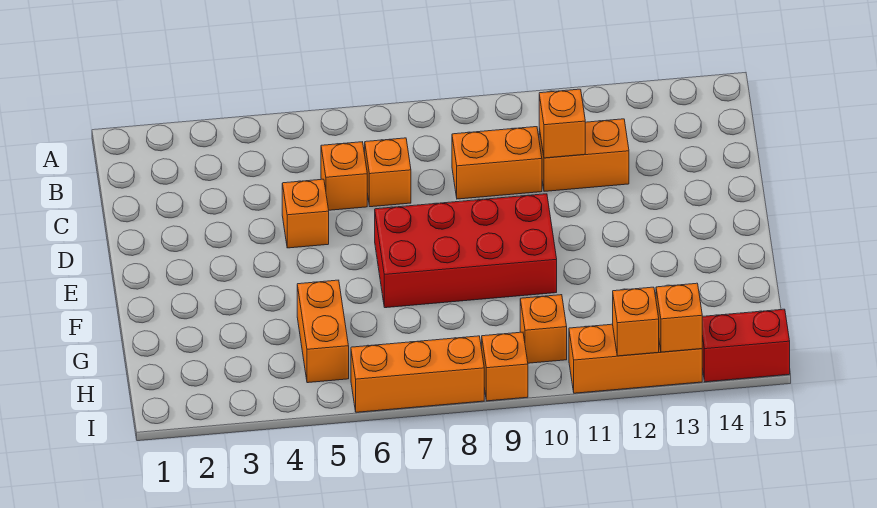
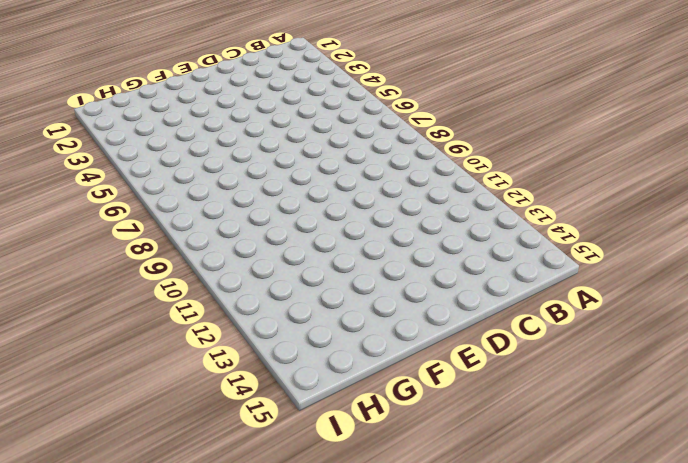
none -> orange brick C6 level 1
none -> orange brick C7 level 1
none -> orange brick C9:C10 level 1

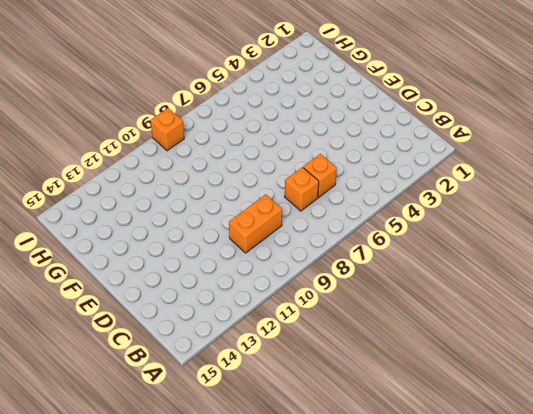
none -> orange brick C11:C12 level 1
none -> orange brick D5 level 1
none -> red brick E7:F10 level 1

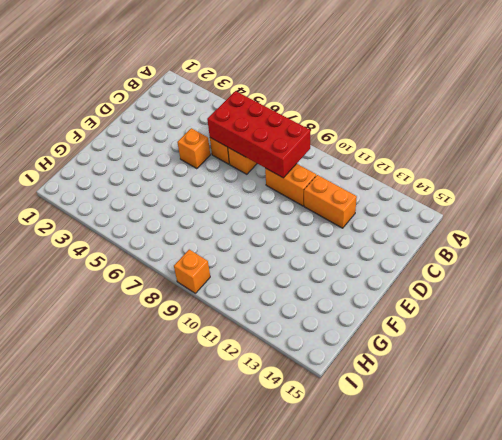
red brick B6:C9 level 2 -> red brick E7:F10 level 1
none -> orange brick G5:H5 level 1
none -> orange brick H10 level 1
none -> orange brick I6:I8 level 1

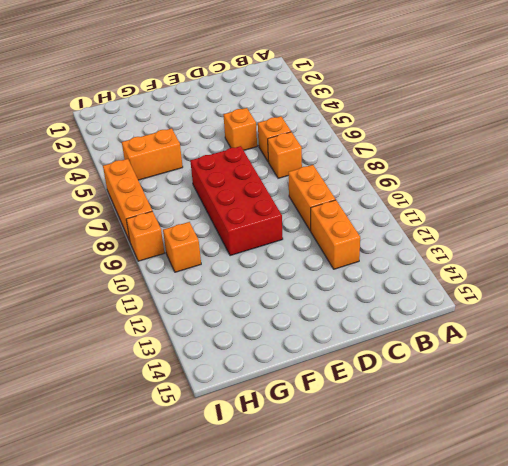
none -> orange brick I11:I13 level 1
none -> red brick I14:I15 level 1
none -> orange brick C11 level 2

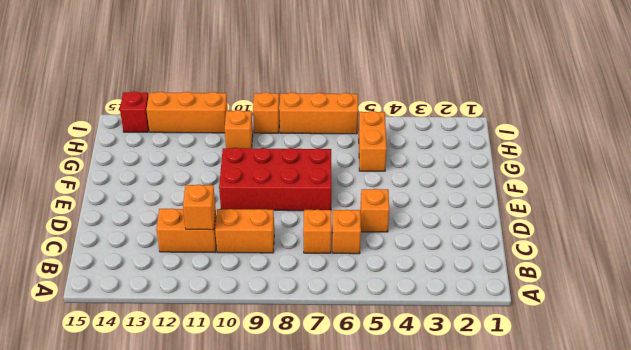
red brick I14 level 1 -> red brick I14:I15 level 1
none -> orange brick I12 level 2
none -> orange brick I13 level 2

